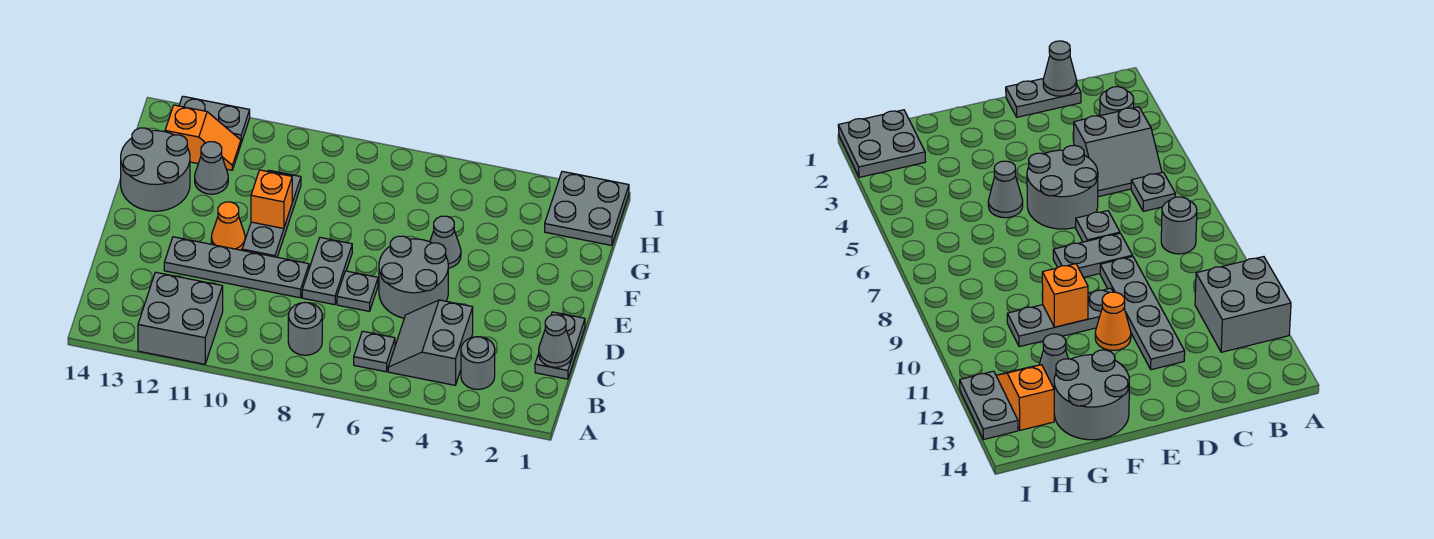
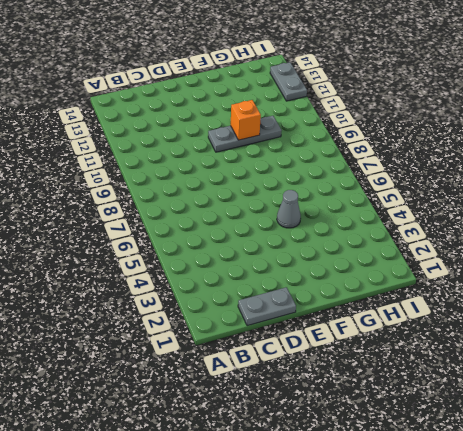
none -> grey brick A11:B12 level 1
none -> grey round brick B3 level 1
none -> grey slope B4:C5 level 1 top 4

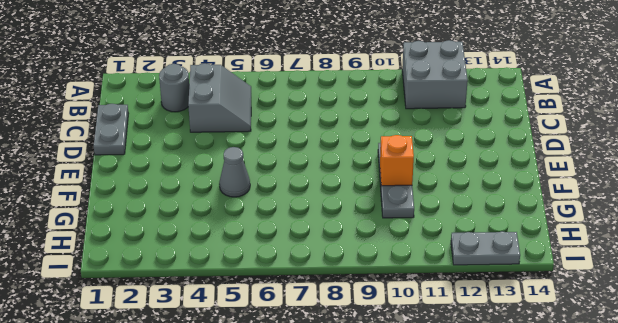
none -> grey plate B6 level 1
none -> grey round brick B8 level 1
none -> grey round brick D5:E6 level 1

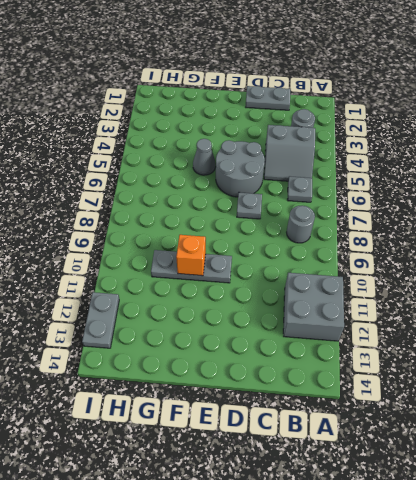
none -> grey plate D8:E8 level 1
none -> grey plate D9:D12 level 1
none -> orange cone E11 level 1

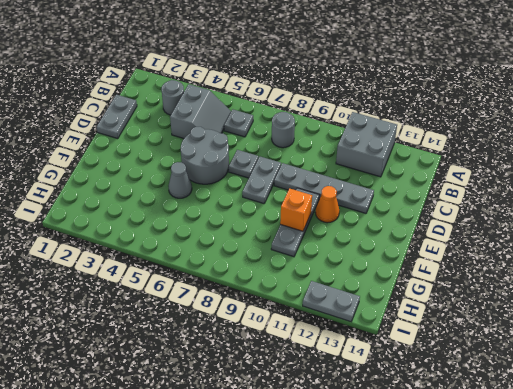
none -> grey round brick F13:G14 level 1
none -> grey cone G12 level 1
none -> grey plate H1:I2 level 1

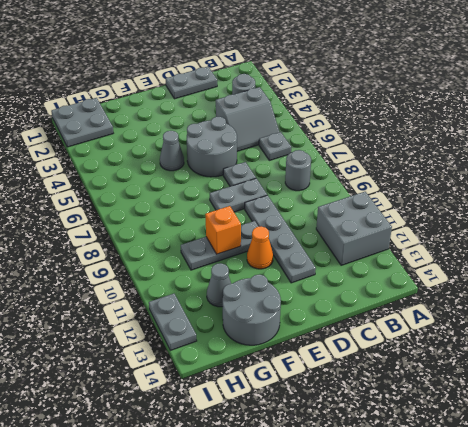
none -> orange slope H12:H13 level 1 top 13
none -> grey cone C1 level 2

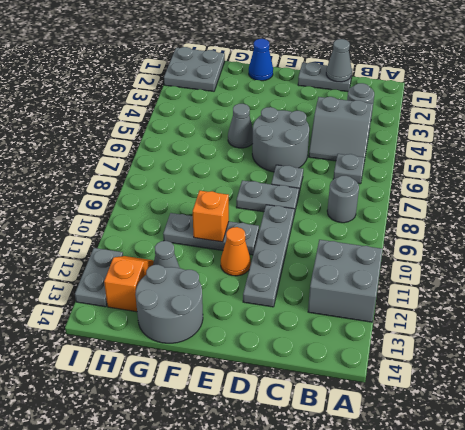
blue cone F1 level 1 -> none

